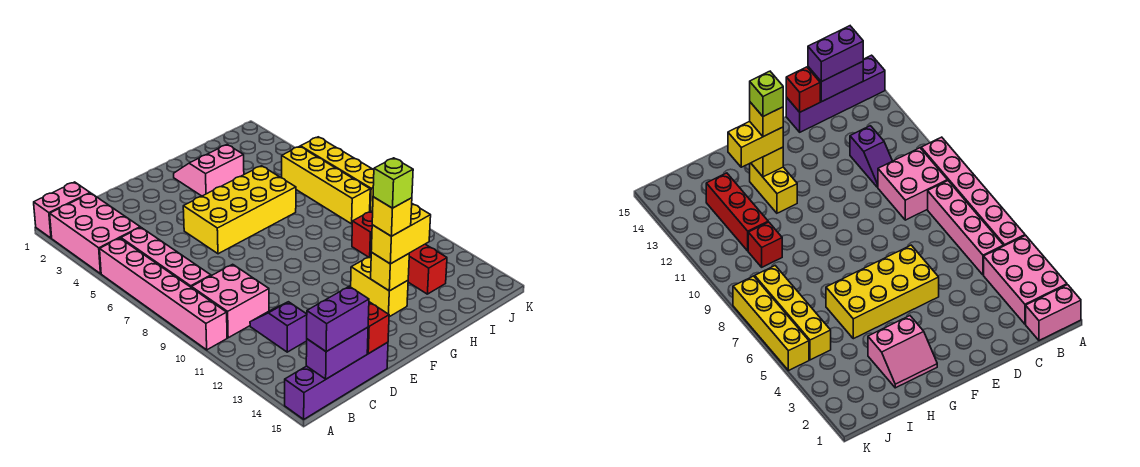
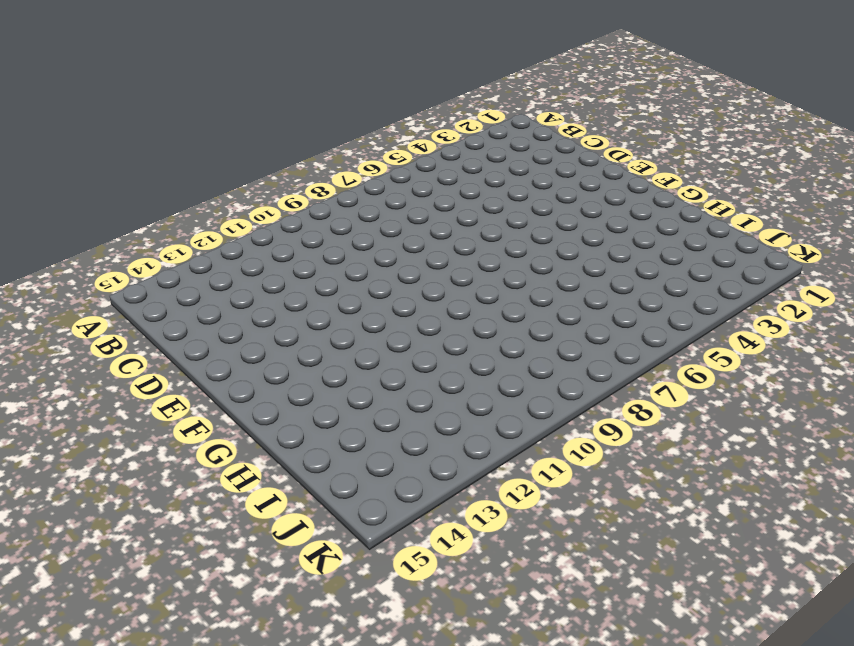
none -> pink brick A1:B1 level 1
none -> pink brick A2:B4 level 1
none -> pink brick A5:A10 level 1

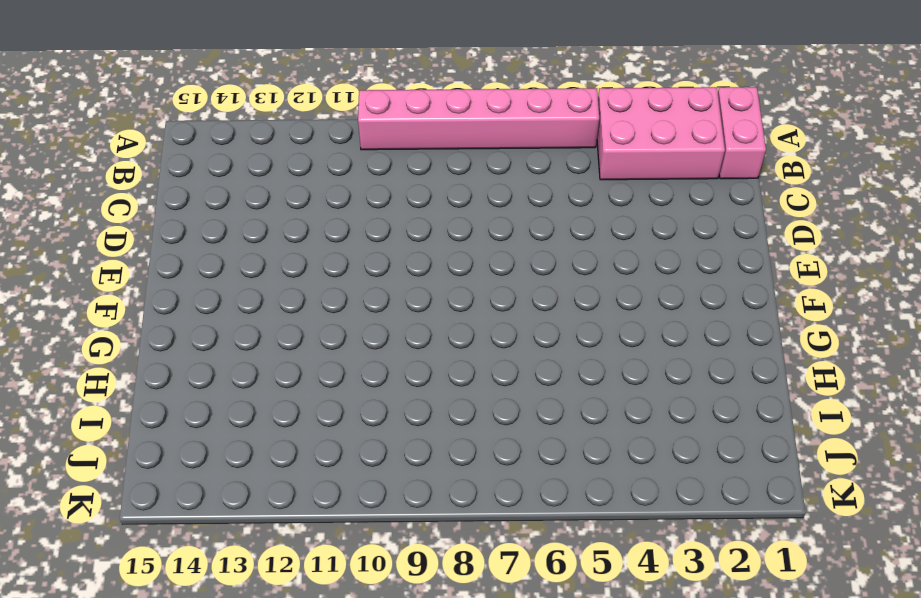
none -> purple brick A15:D15 level 1
none -> pink brick B5:B8 level 1
none -> pink brick B9:C10 level 1

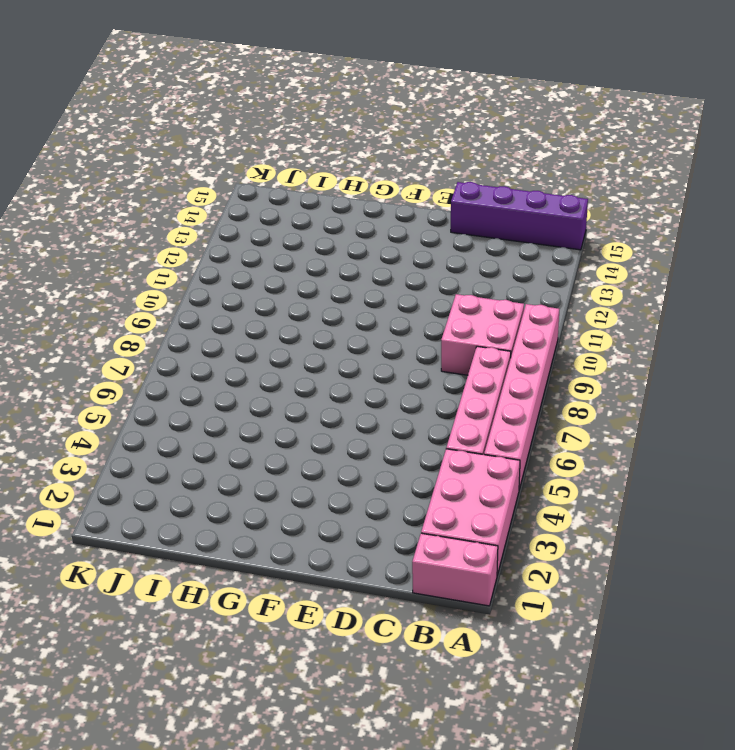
none -> purple slope C11:C12 level 1 top 12
none -> yellow brick E5:H6 level 1
none -> pink slope G2:H3 level 1 top 3

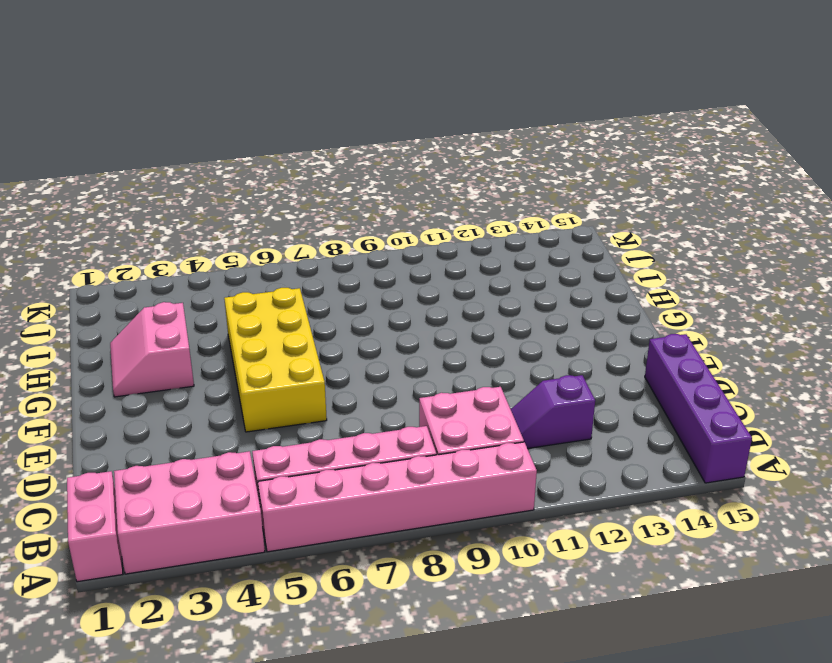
none -> yellow brick G12:G13 level 1
none -> red brick I10 level 1
none -> red brick I11:I13 level 1

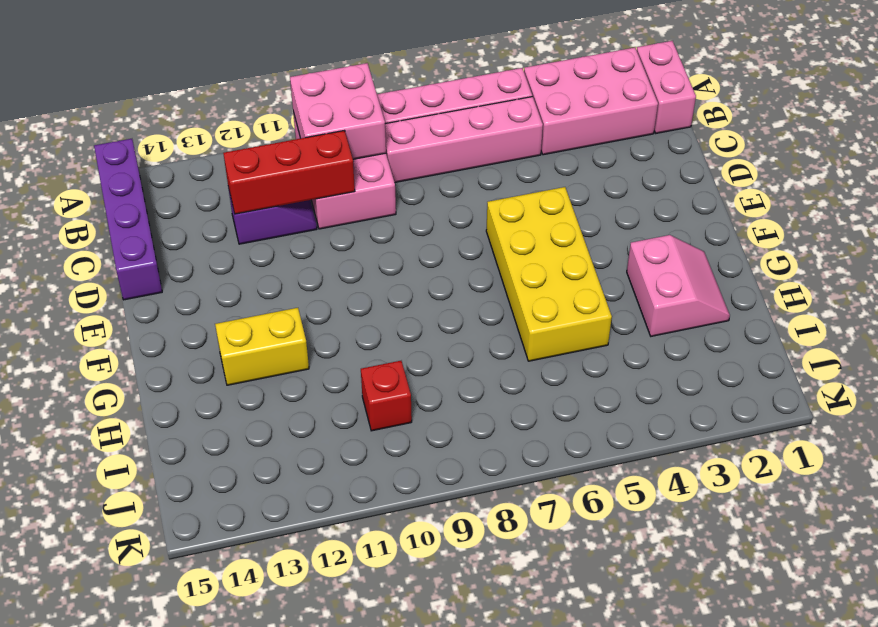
pink brick A9:B10 level 2 -> none
red brick C10:C12 level 2 -> red brick I11:I13 level 1
none -> yellow brick J5:J8 level 1
none -> yellow brick K5:K8 level 1
none -> purple brick B15:C15 level 2

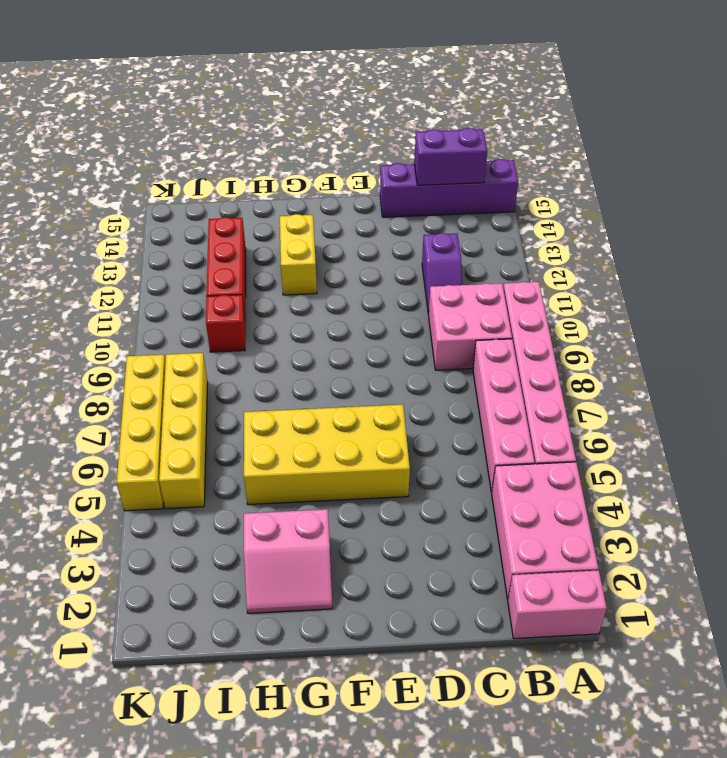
none -> red brick D15 level 2
none -> yellow brick G13 level 2
none -> purple brick B15:C15 level 3

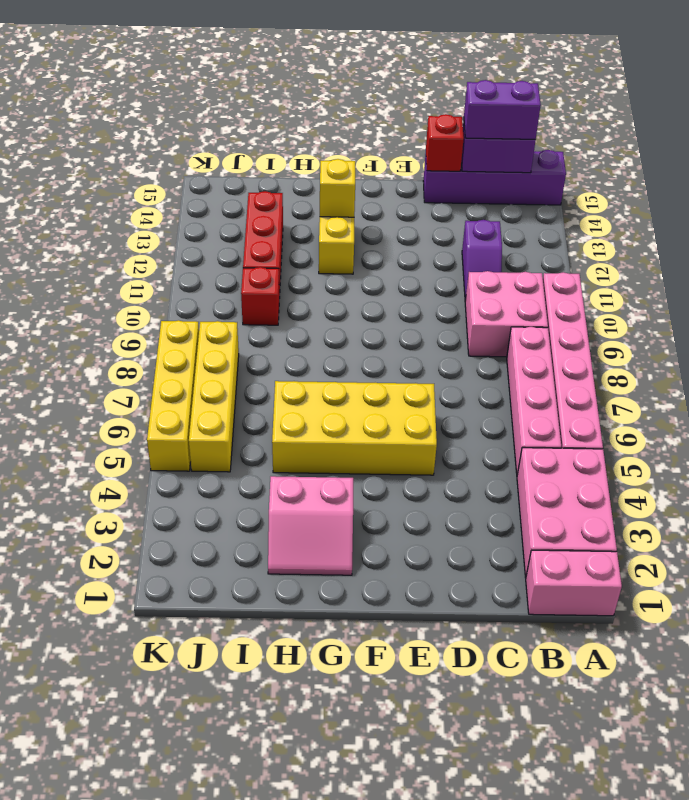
none -> yellow brick G13:H13 level 3
none -> yellow brick G13 level 4
none -> lime brick G13 level 5

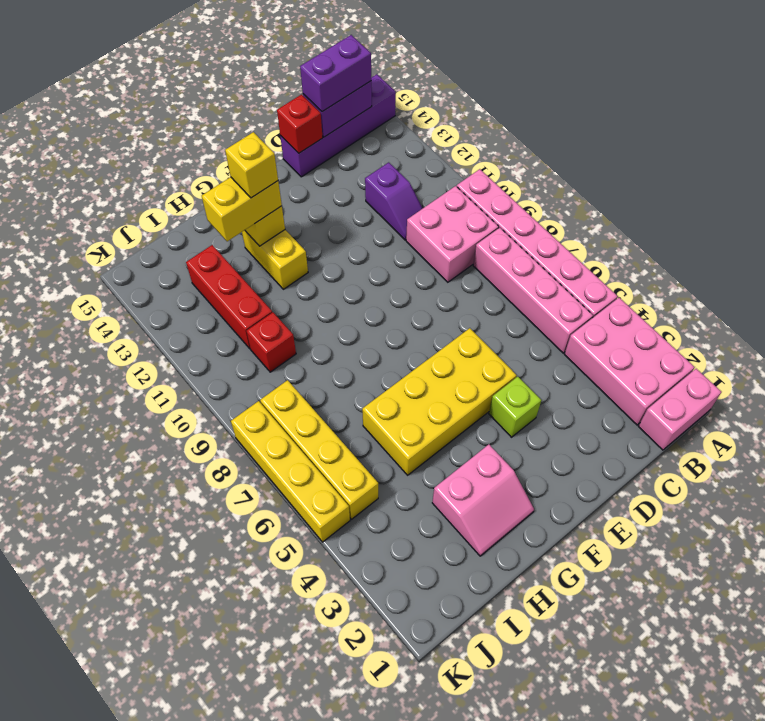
lime brick E4 level 1 -> lime brick G13 level 5

